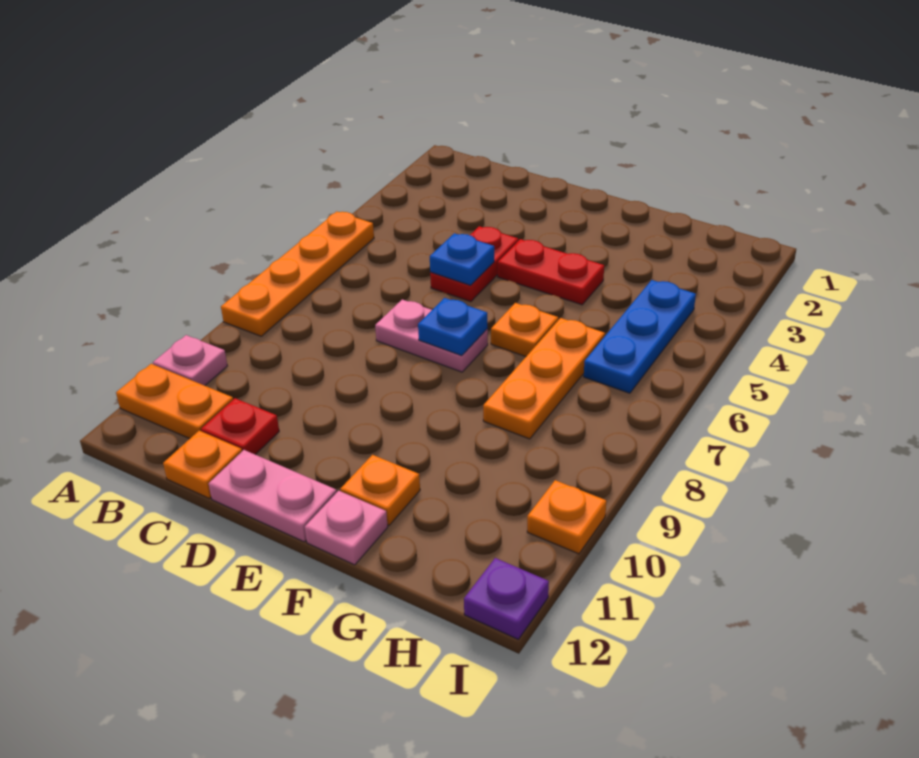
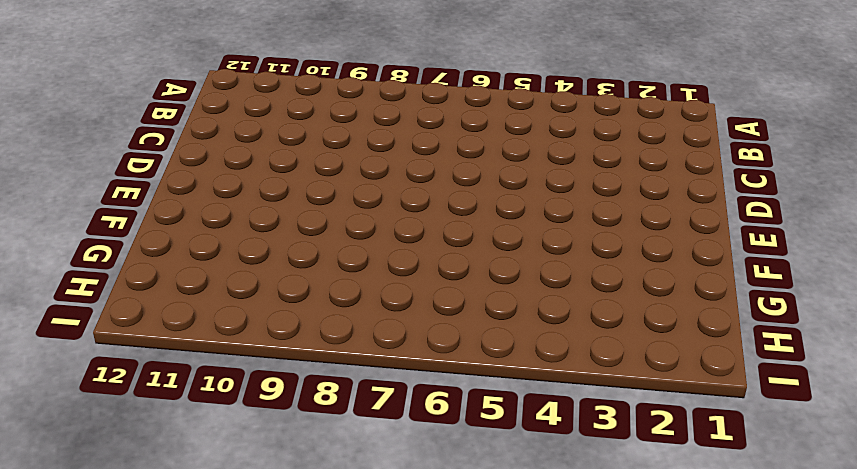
none -> orange plate A5:A8 level 1
none -> pink plate A10 level 1
none -> orange plate A11:B11 level 1

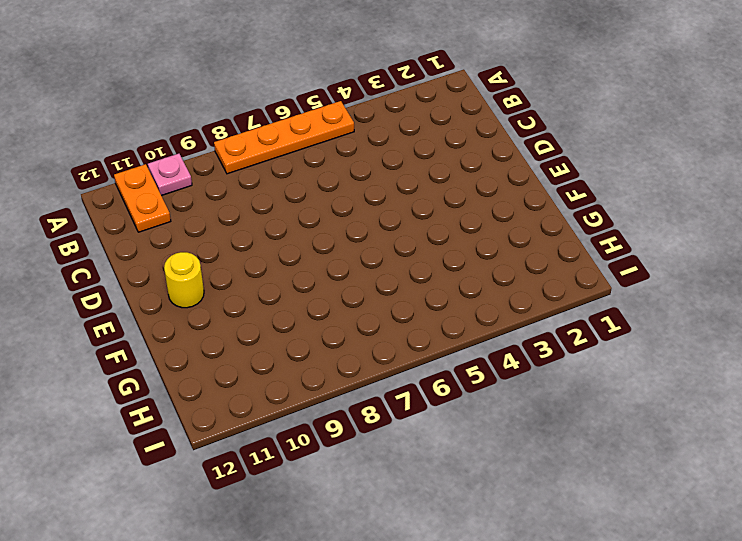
yellow round brick E11 level 1 -> none
none -> red plate C11 level 1
none -> orange plate C12 level 1
none -> red plate D4:D5 level 1

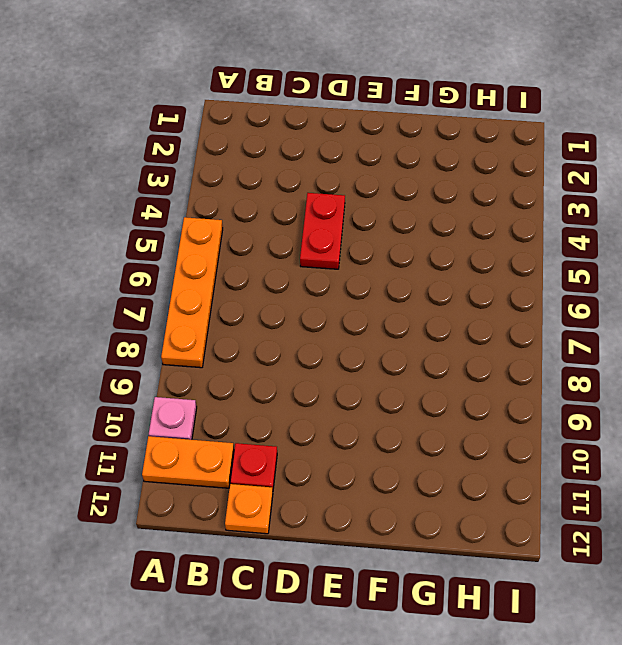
none -> pink plate D7:E7 level 1
none -> pink plate D12:E12 level 1
none -> red plate E4:F4 level 1

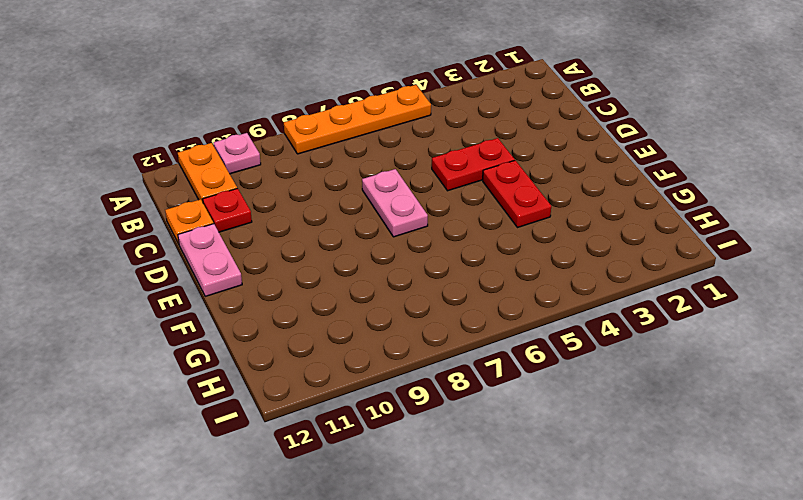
none -> orange plate F6 level 1
none -> orange plate F11 level 1
none -> pink plate F12 level 1

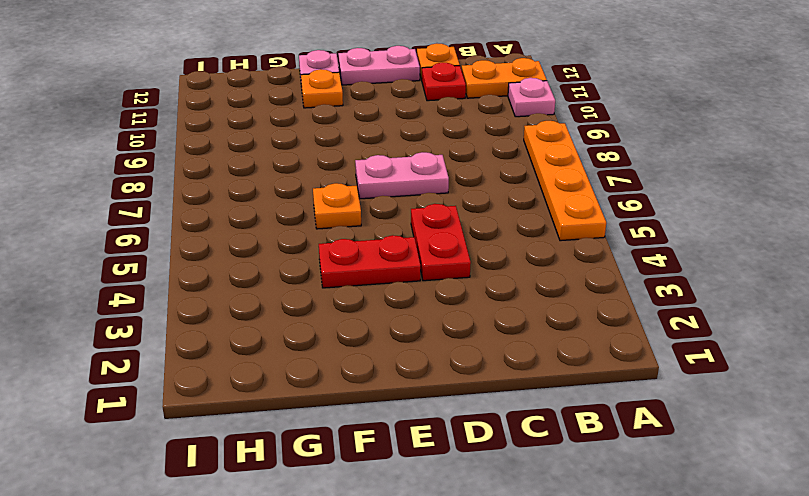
none -> orange plate G6:G8 level 1
none -> blue plate H4:H6 level 1
none -> orange plate I10 level 1

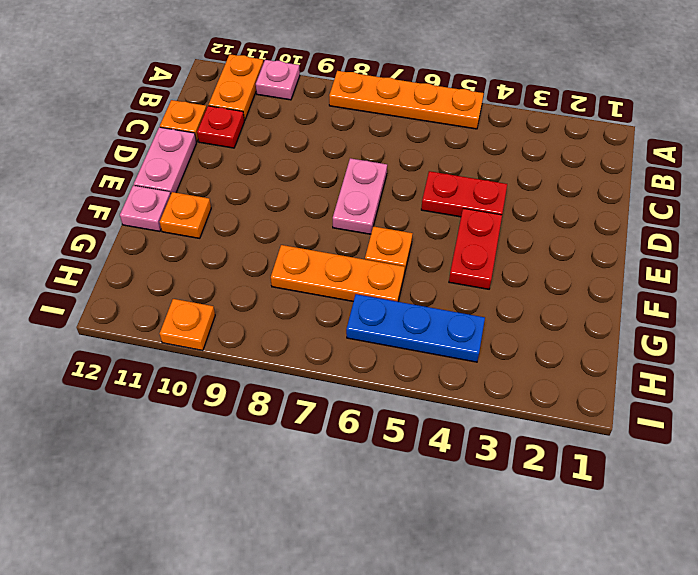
none -> purple plate I12 level 1
none -> blue plate D5 level 2
none -> blue plate E7 level 2

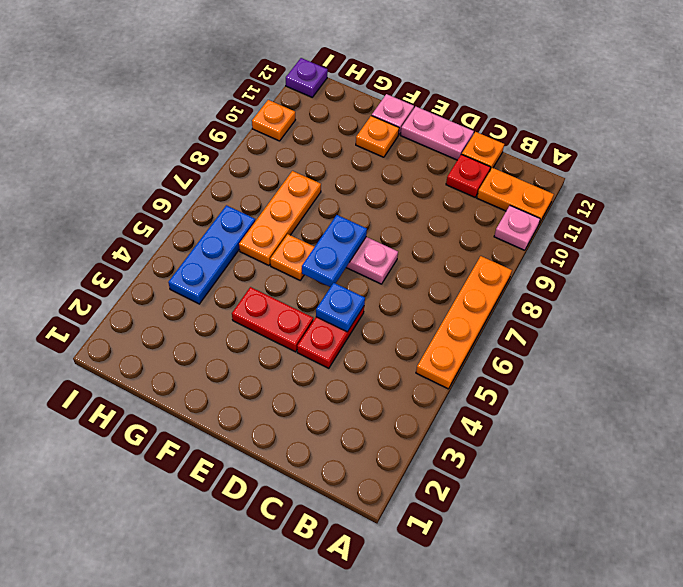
blue plate E6:E7 level 2 -> blue plate E7 level 2

